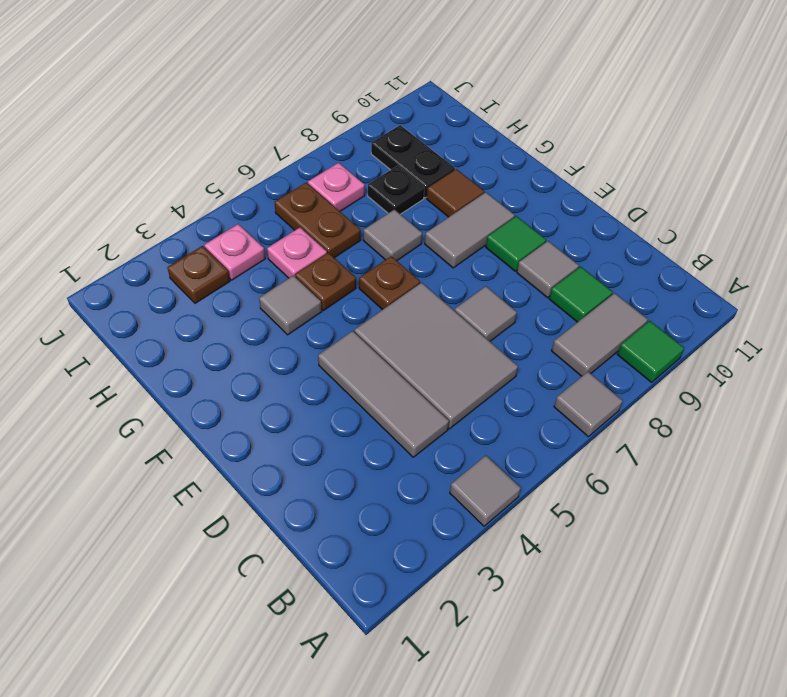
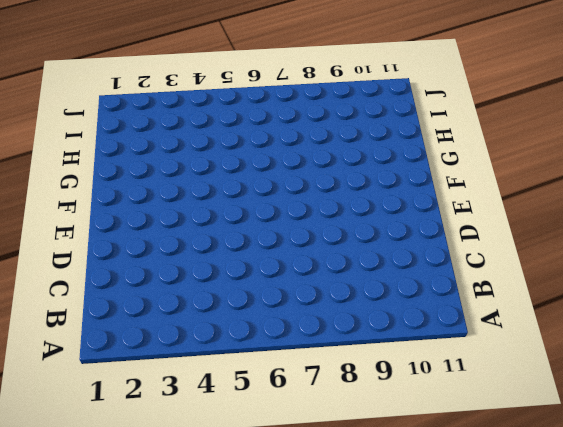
none -> grey tile A4 level 1
none -> grey tile A7 level 1
none -> green tile A9 level 1

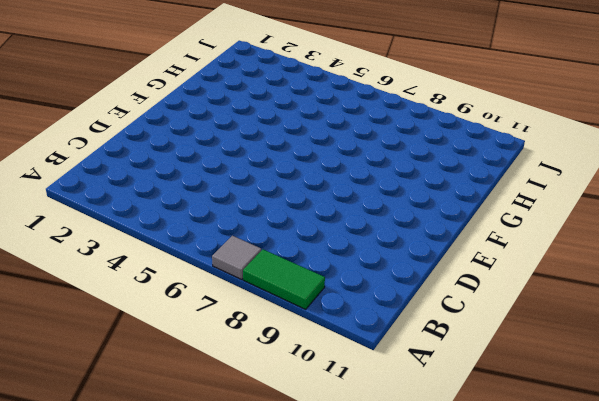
green tile A8:A9 level 1 -> green tile A9 level 1
none -> grey tile A4 level 1
none -> grey tile B8:B9 level 1
none -> grey tile C4:E4 level 1

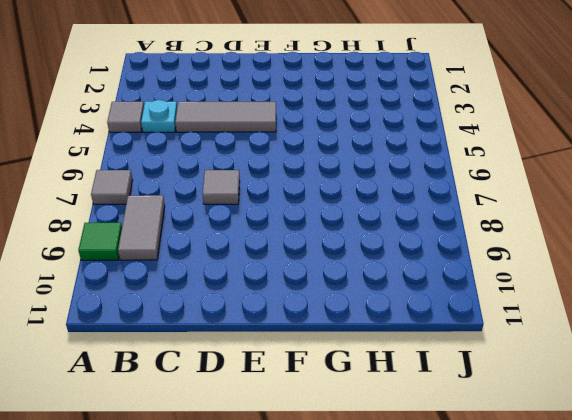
cyan plate B4 level 1 -> none
none -> grey tile C5:E6 level 1
none -> green tile C9 level 1
none -> grey tile D9 level 1

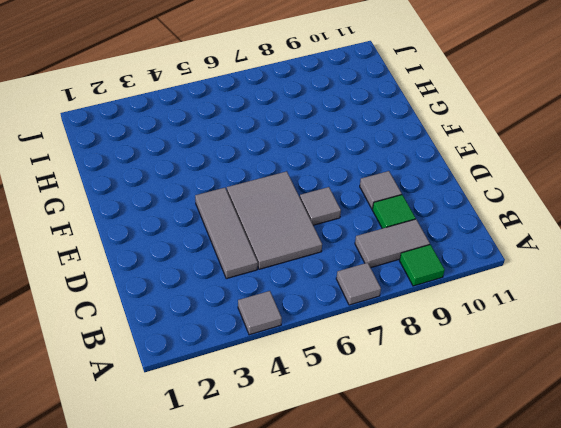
none -> green tile E9 level 1
none -> brown plate F6 level 1
none -> grey tile F8:F9 level 1

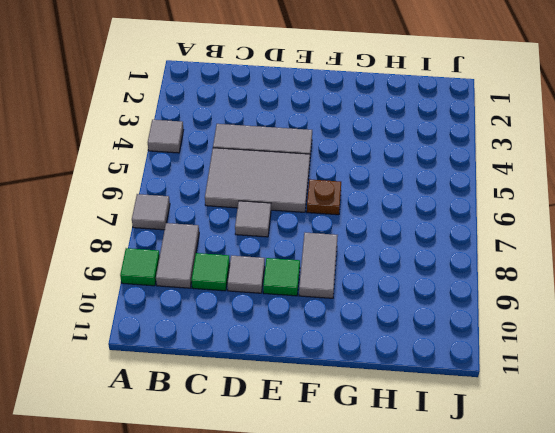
none -> grey tile G4 level 1
none -> brown plate G5 level 1
none -> grey tile G7 level 1

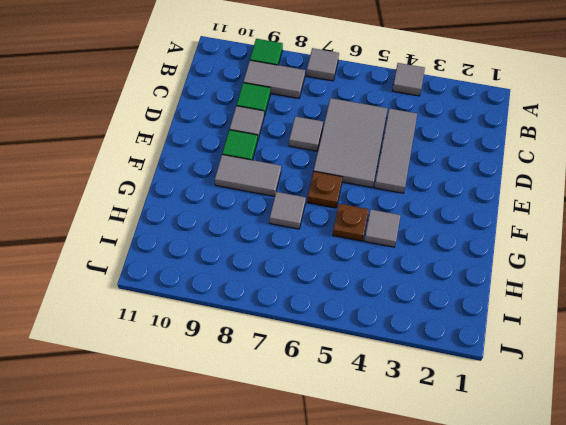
none -> brown tile G9 level 1
none -> pink plate H5 level 1
none -> brown plate H6:I6 level 1

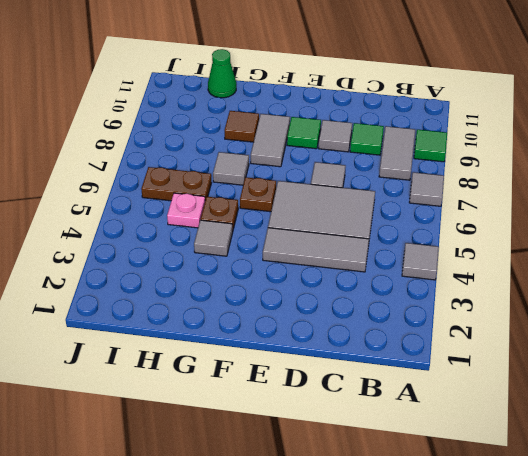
green cone H11 level 1 -> none
none -> black plate H8 level 1
none -> black plate H9:I9 level 1
none -> brown plate I3 level 1

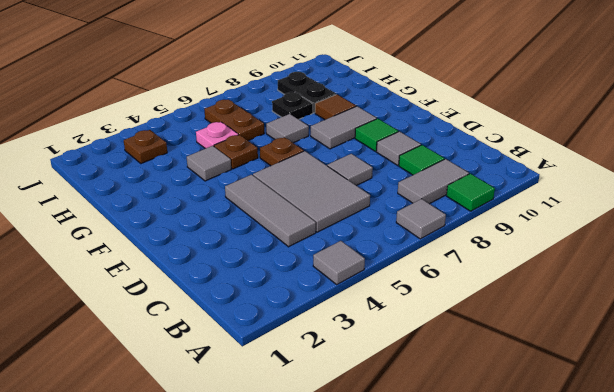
none -> pink plate I4 level 1
none -> pink plate I7 level 1

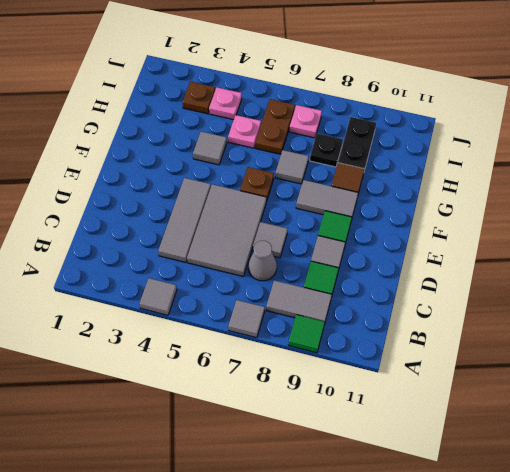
grey cone C7 level 1 -> none
none -> brown plate G5 level 1

